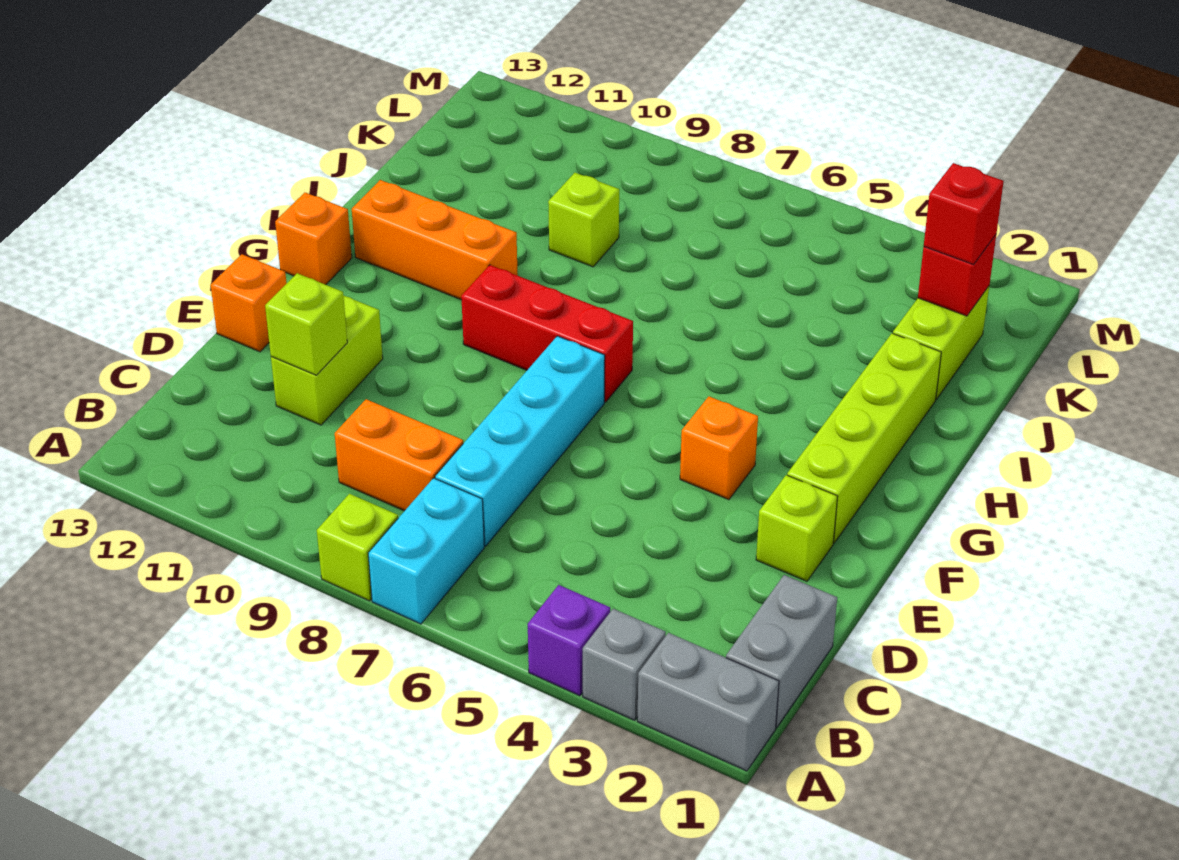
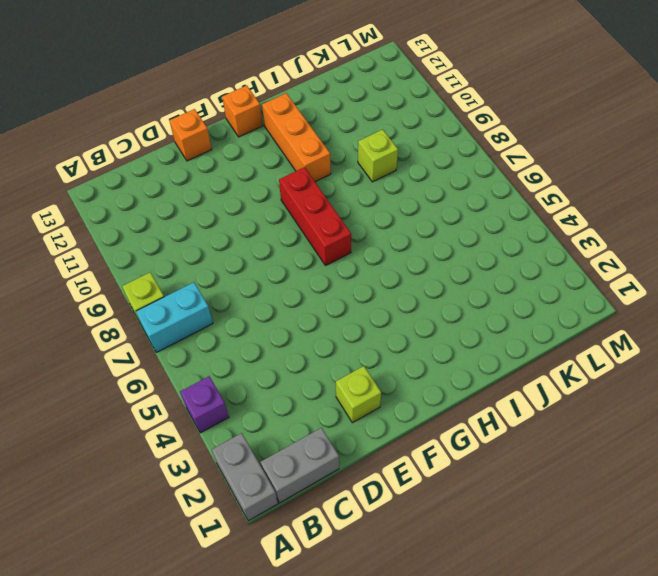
none -> grey brick A3 level 1
none -> cyan brick C7:F7 level 1
none -> orange brick C8:C9 level 1

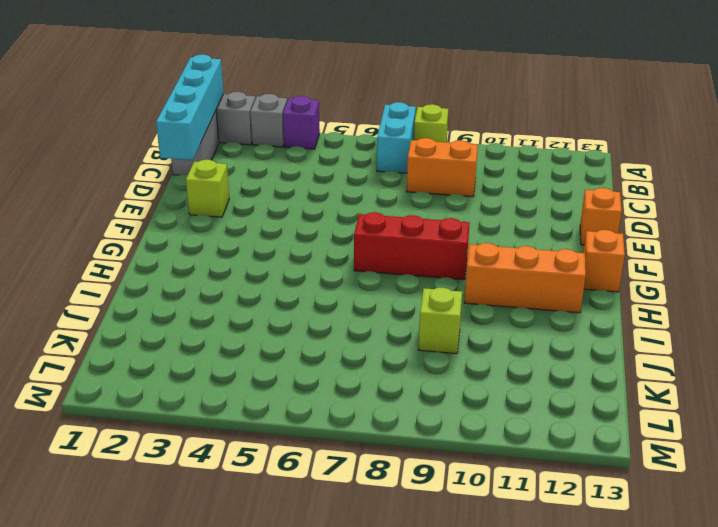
cyan brick A1:D1 level 2 -> cyan brick C7:F7 level 1
none -> lime brick D11:E11 level 1
none -> lime brick F2:I2 level 1
none -> orange brick F4 level 1

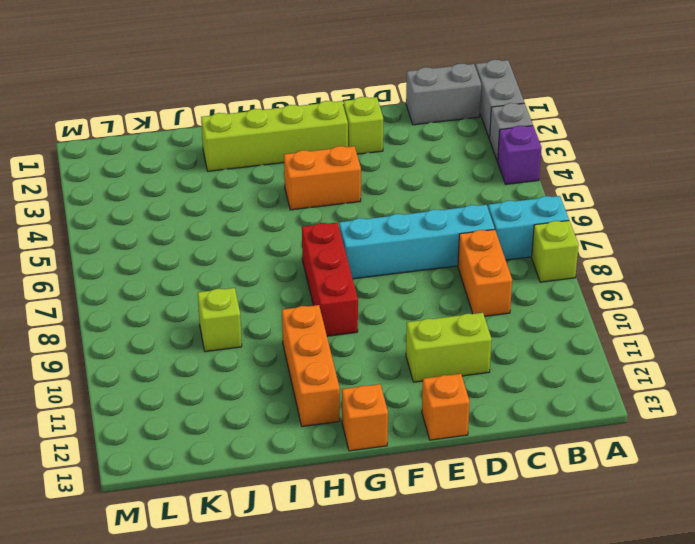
orange brick F4:G4 level 1 -> orange brick F4 level 1
none -> lime brick J2:K2 level 1
none -> lime brick D11 level 2
none -> red brick K2 level 2

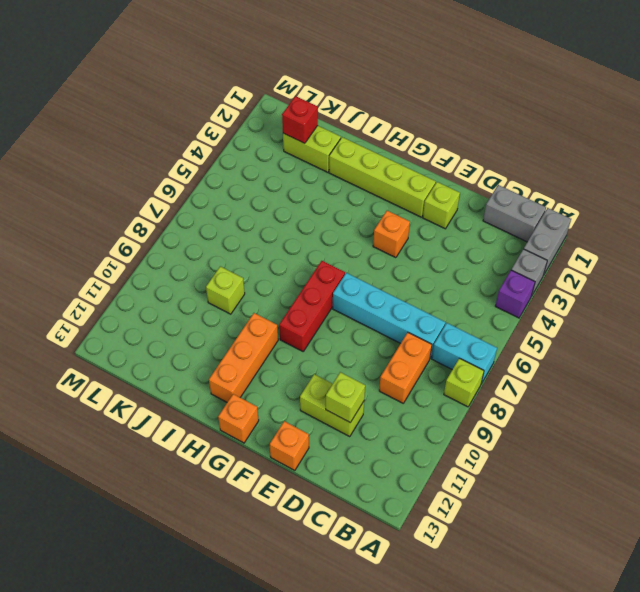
none -> red brick K2 level 3

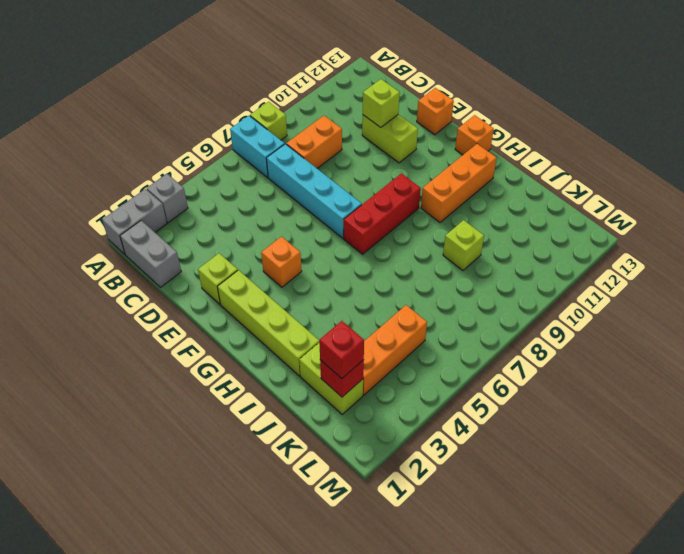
orange brick K3:K5 level 1 -> none
none -> purple brick A4 level 1

